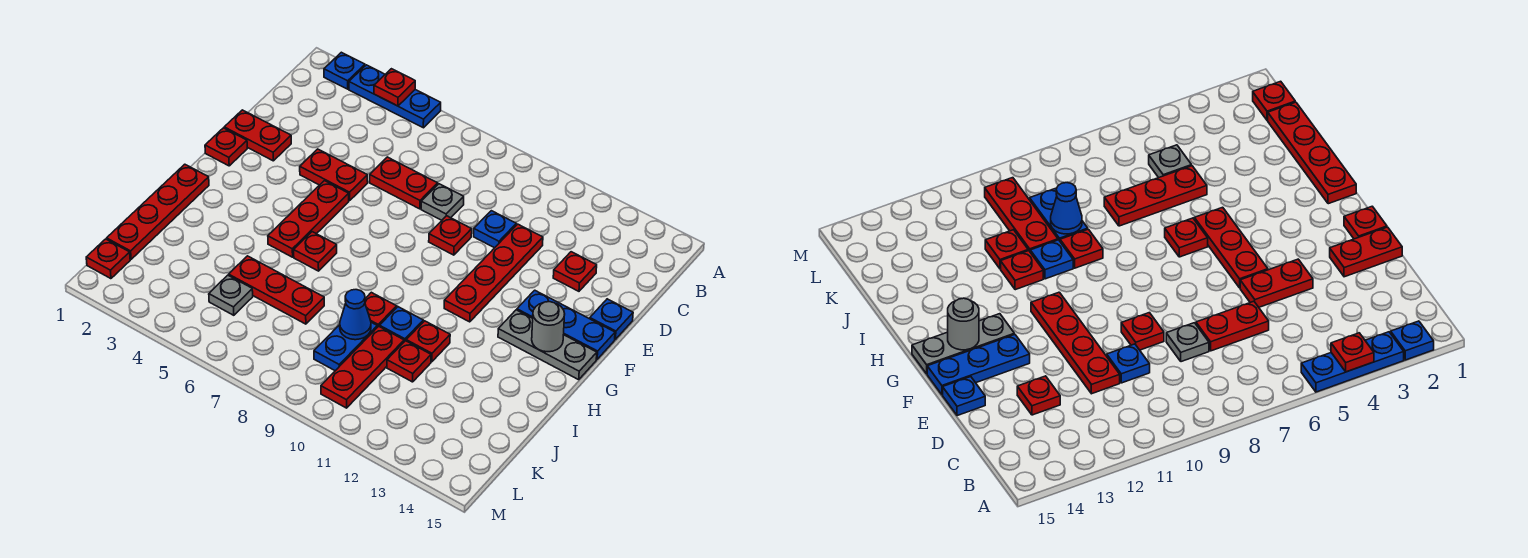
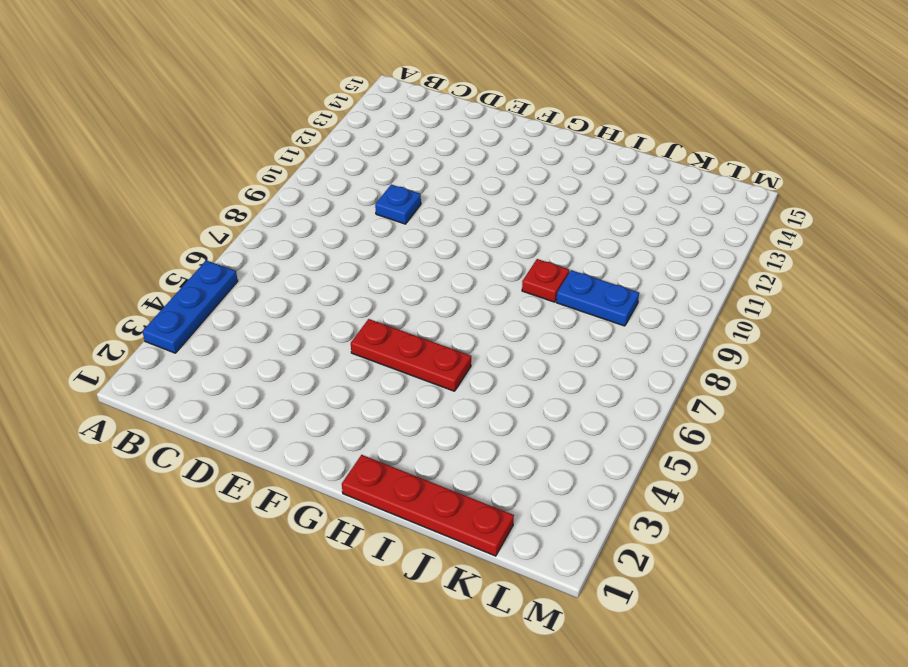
none -> blue plate A2 level 1
none -> red plate D6:D7 level 1
none -> grey plate D8 level 1

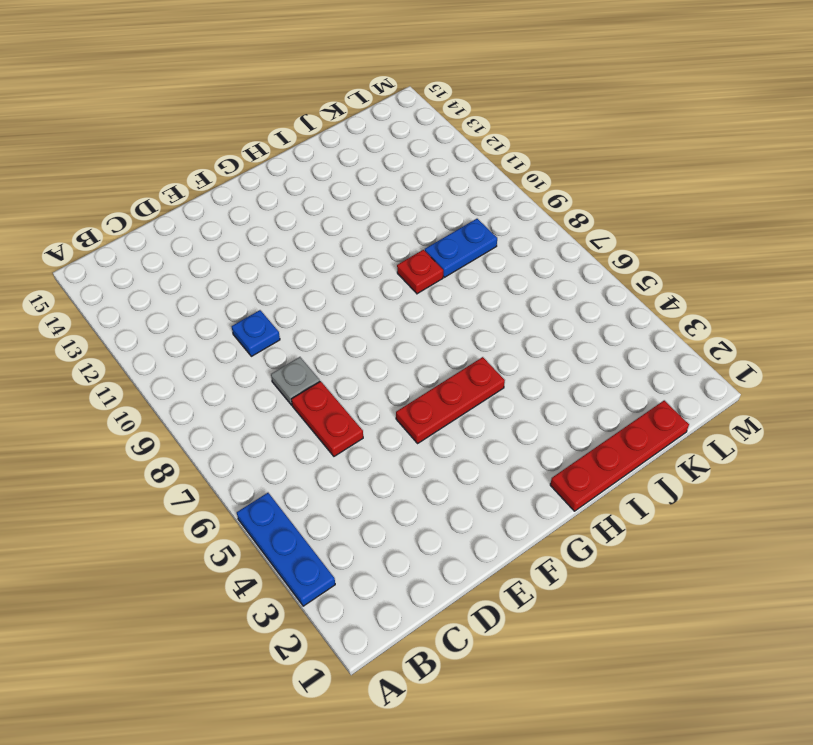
none -> blue plate A2 level 1
none -> red plate D11:G11 level 1
none -> red plate D13 level 1

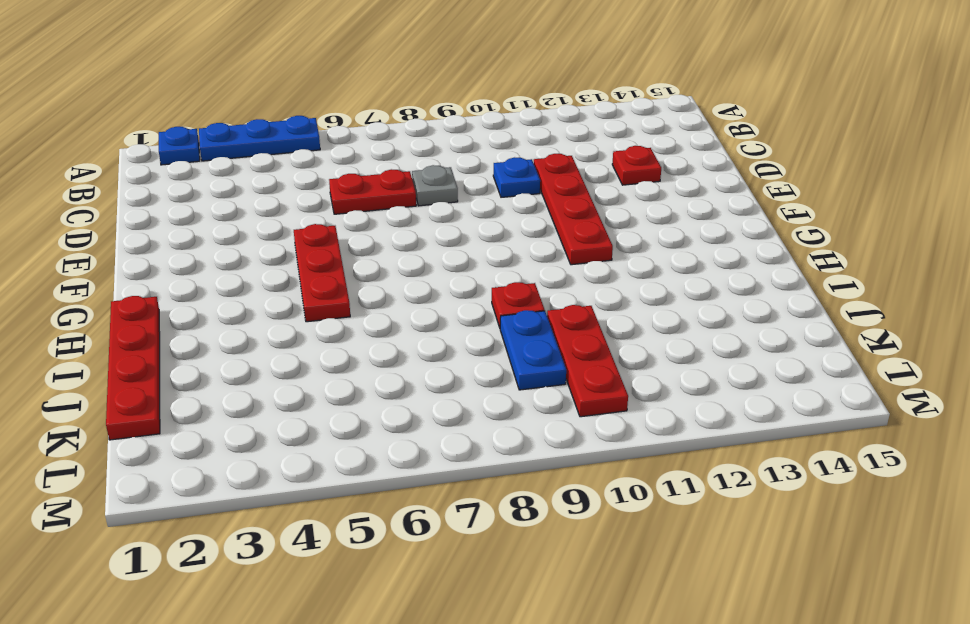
none -> red plate E1:E2 level 1
none -> red plate E4:E5 level 1
none -> red plate E9 level 1

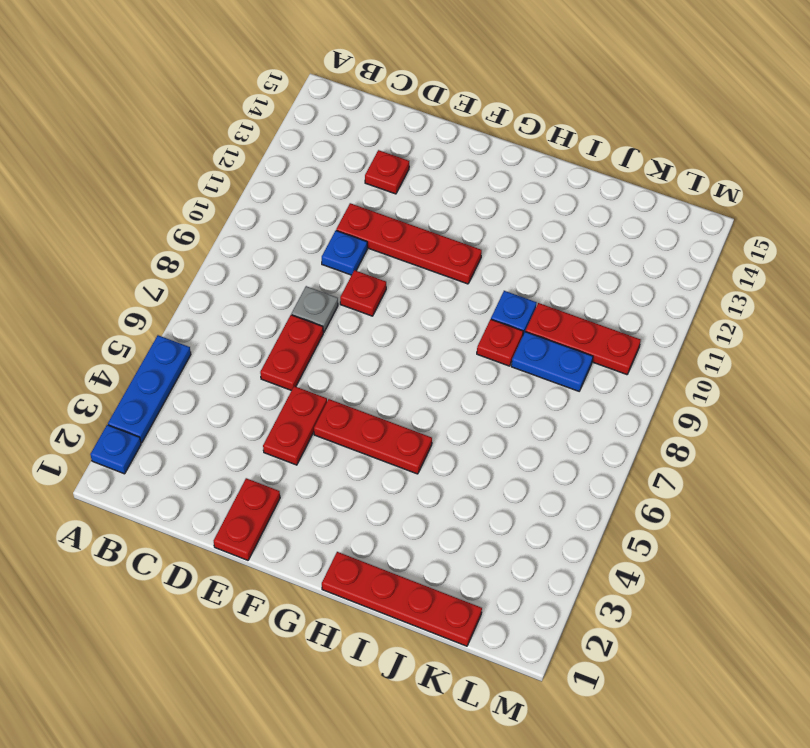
none -> blue plate E15 level 1
none -> red plate F1 level 1
none -> blue plate F13:F15 level 1

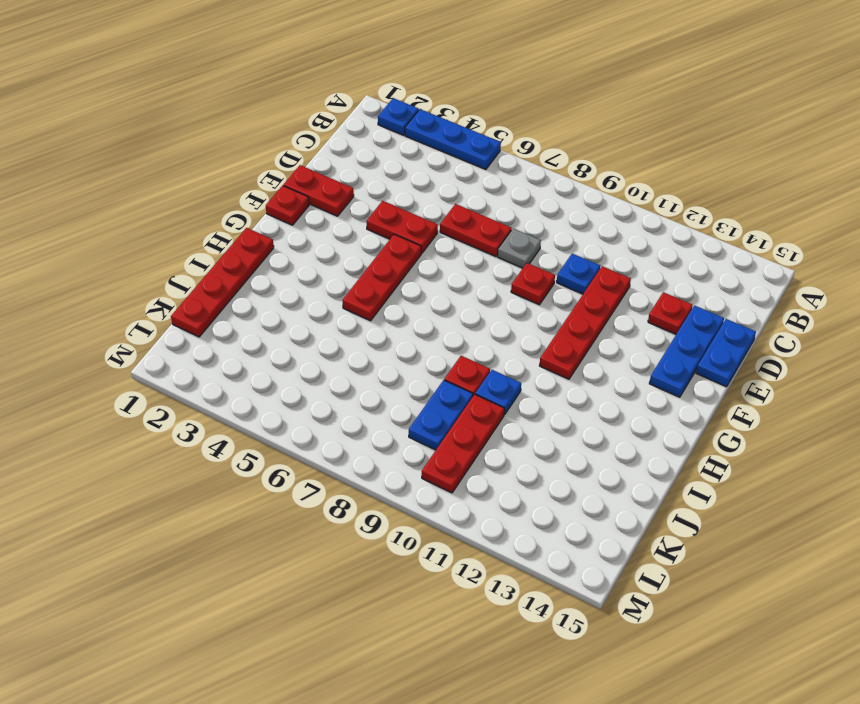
blue plate D14:F14 level 1 -> blue plate F13:F15 level 1
blue plate D15:E15 level 1 -> blue plate E15 level 1
none -> grey plate G13:G15 level 1
none -> red plate H6 level 1
none -> red plate I11 level 1

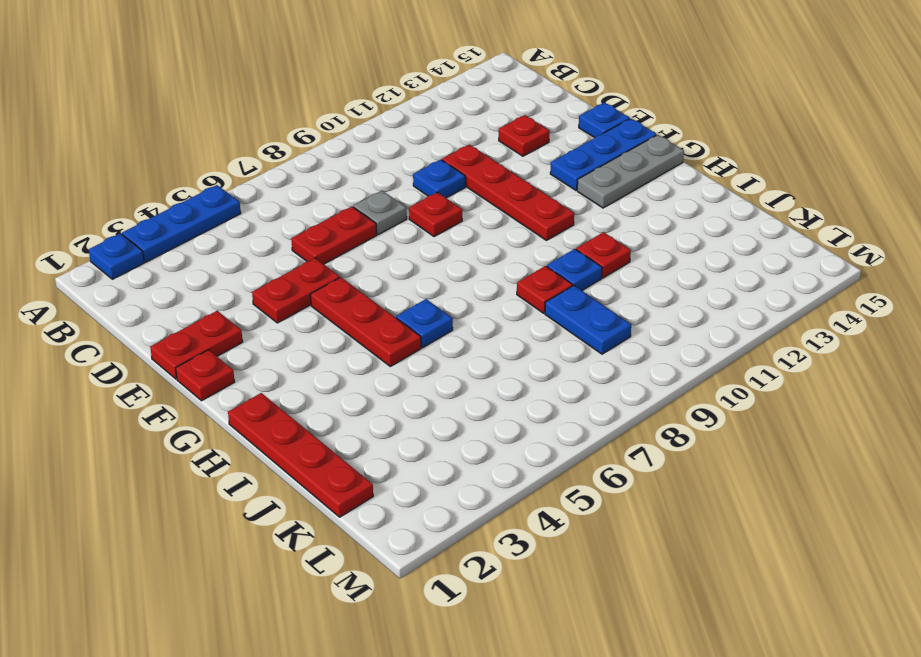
blue plate H6 level 1 -> red plate H6 level 1
none -> red plate J5:J7 level 1
none -> red plate J10:L10 level 1
none -> red plate J11 level 1

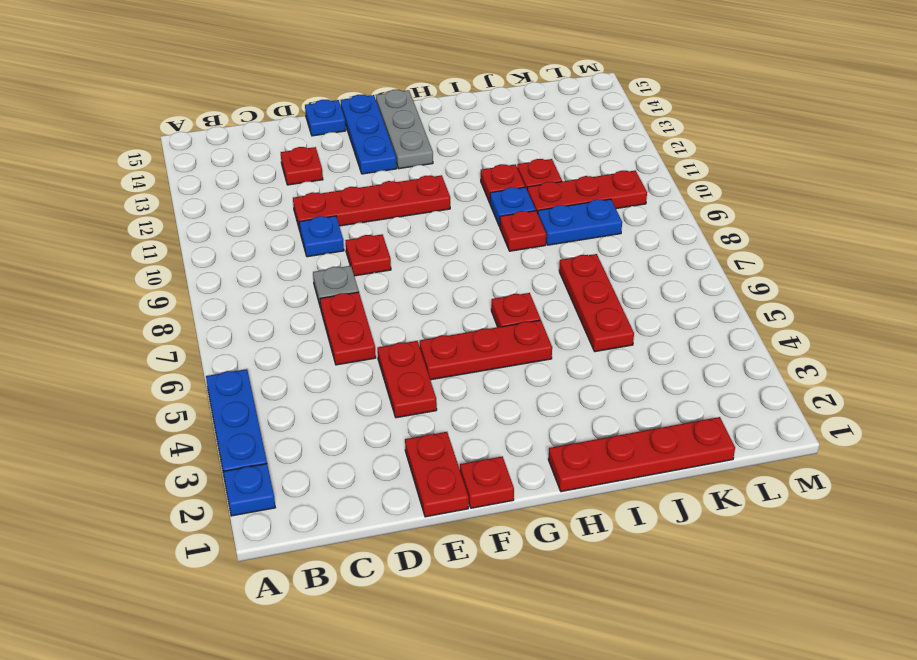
none -> grey plate K5 level 1
none -> red plate L1 level 1
none -> red plate A4 level 2

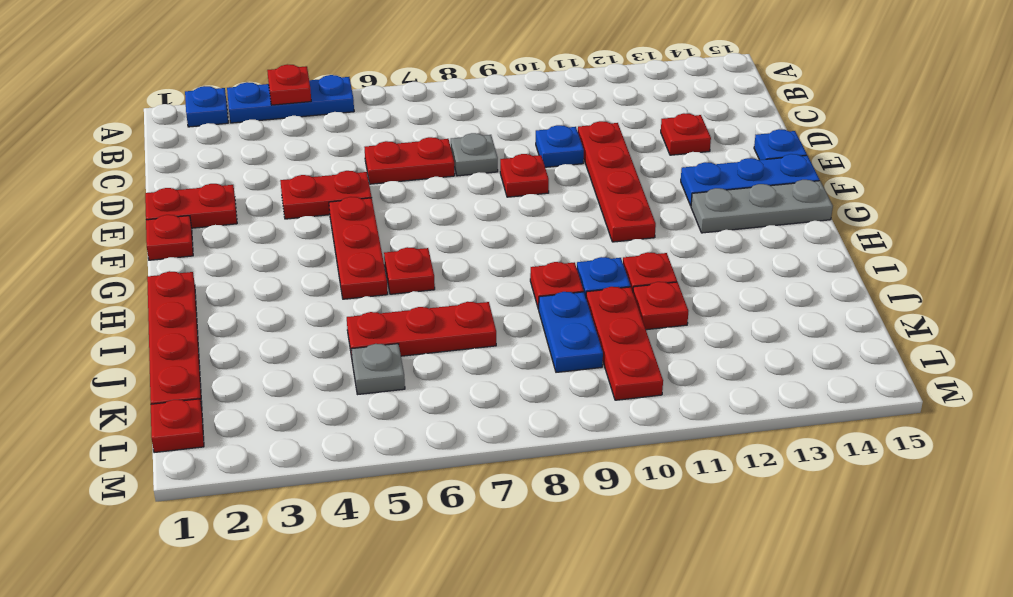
none -> grey round brick G14 level 2
none -> blue cone J9 level 2

